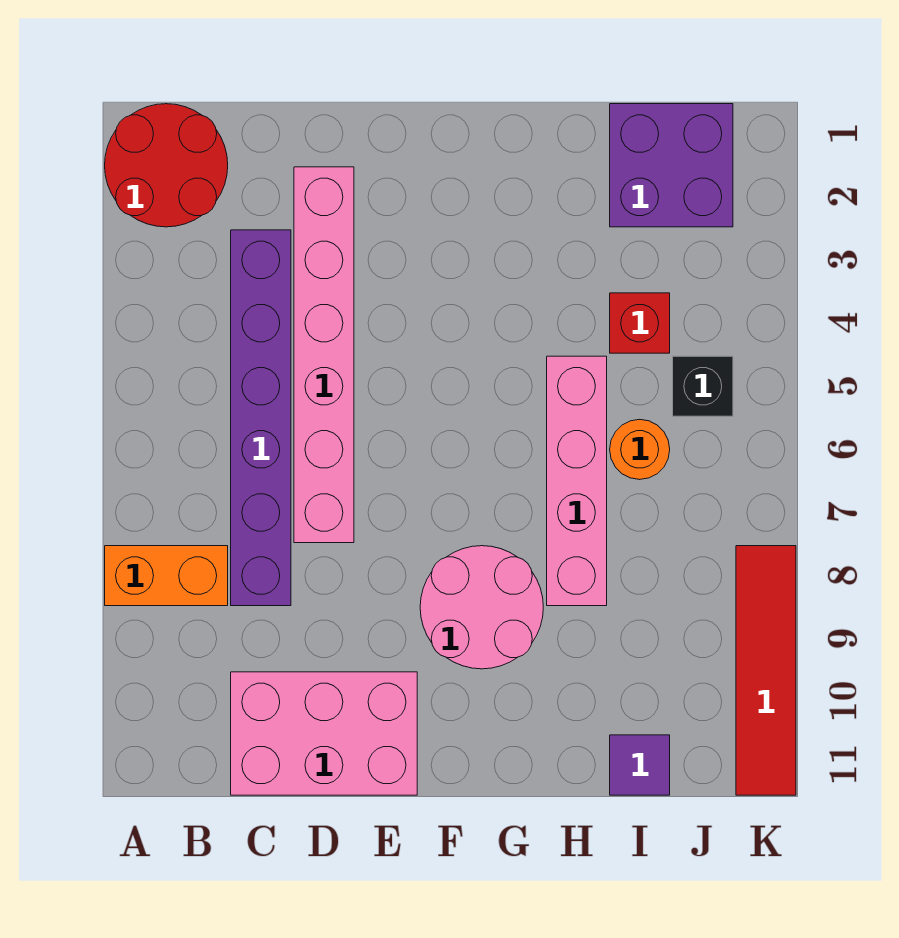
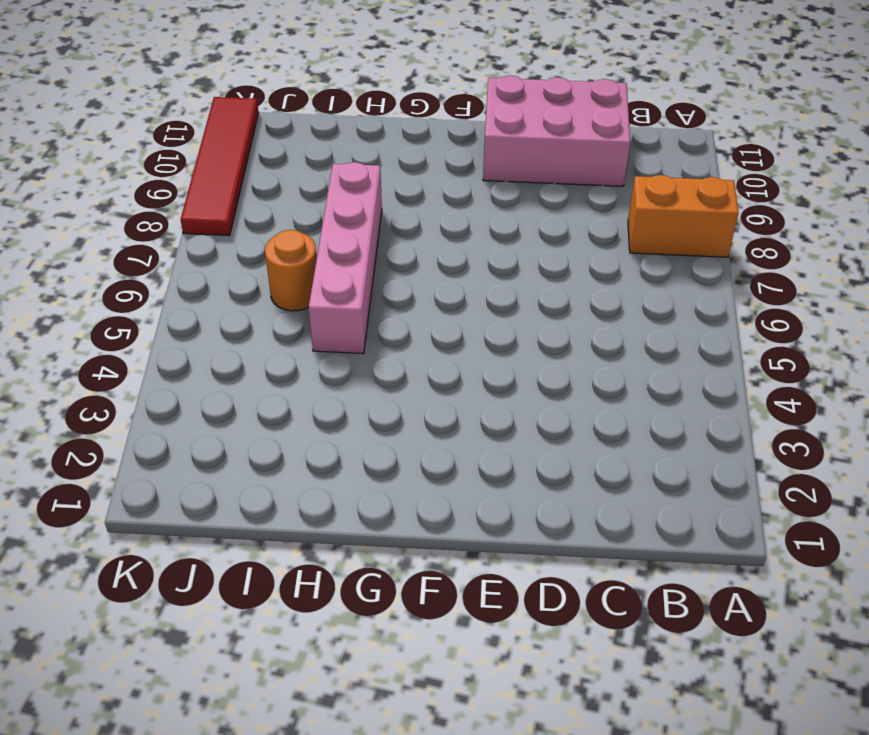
none -> red round brick A1:B2 level 1
none -> purple brick C3:C8 level 1
none -> pink brick D2:D7 level 1

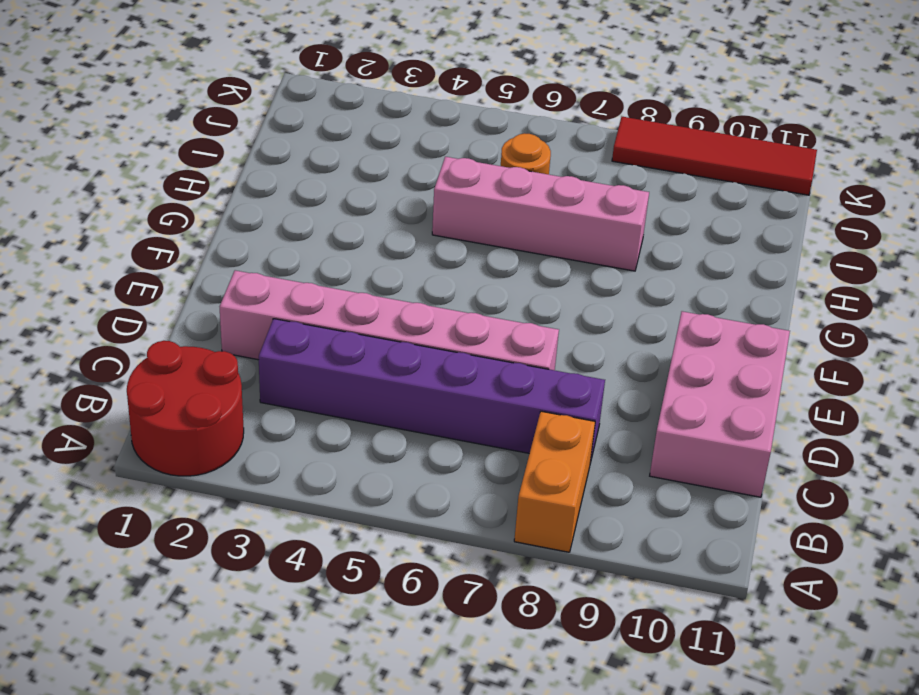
none -> pink round brick F8:G9 level 1
none -> purple brick I1:J2 level 1
none -> red brick I4 level 1

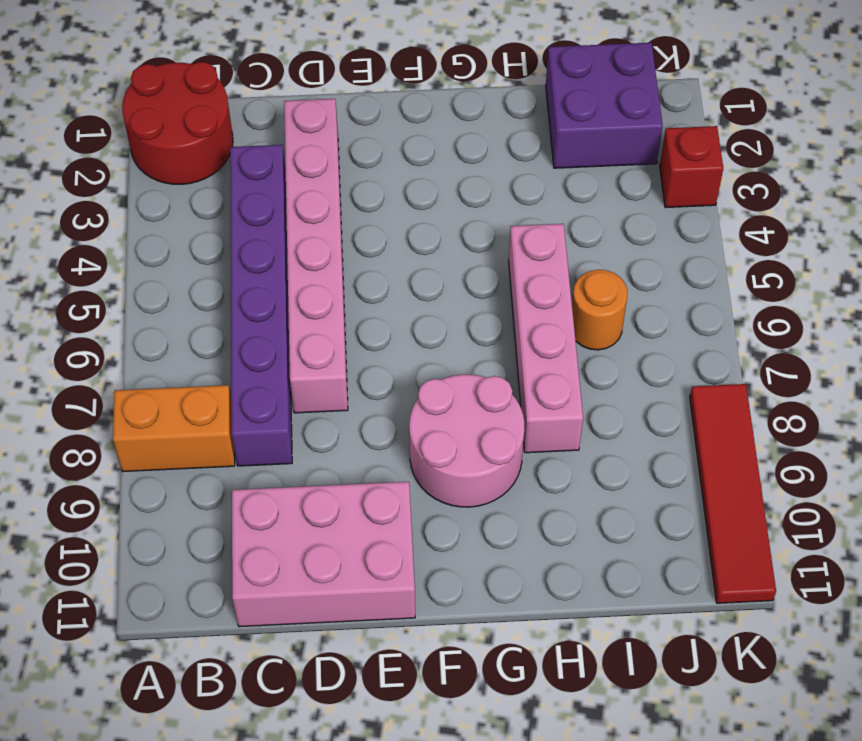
red brick K3 level 1 -> red brick I4 level 1
none -> purple tile I11 level 1
none -> black brick J5 level 1

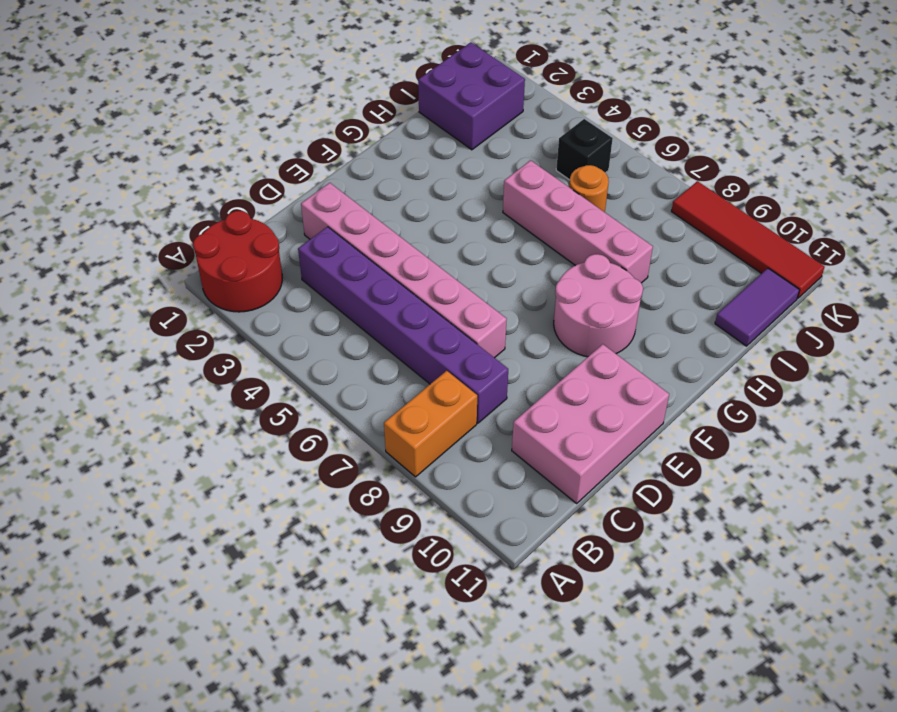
purple tile I11:J11 level 1 -> purple tile I11 level 1
none -> red brick I4 level 1

